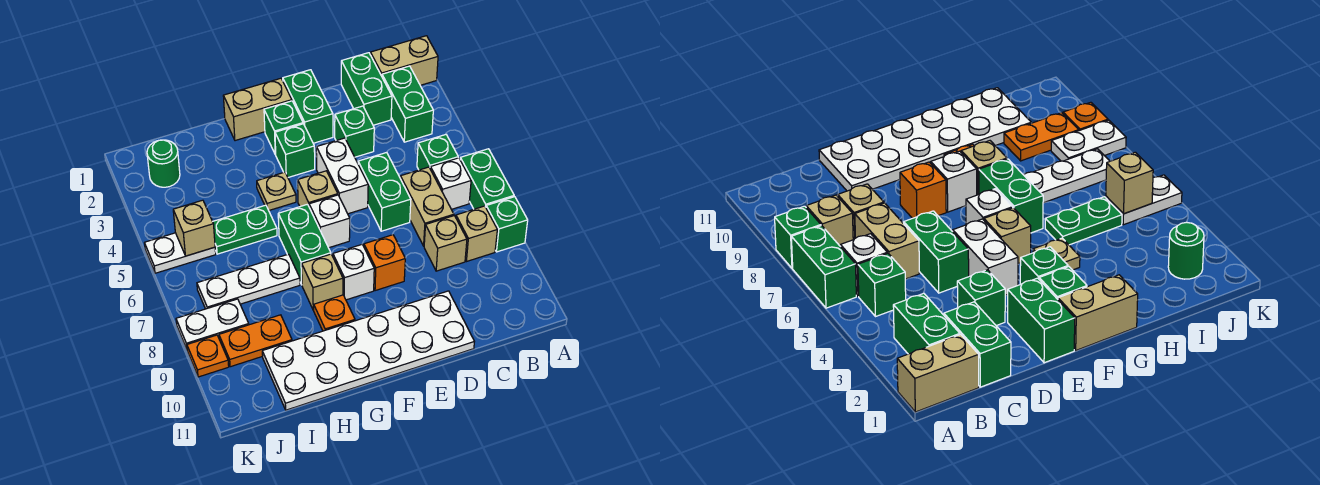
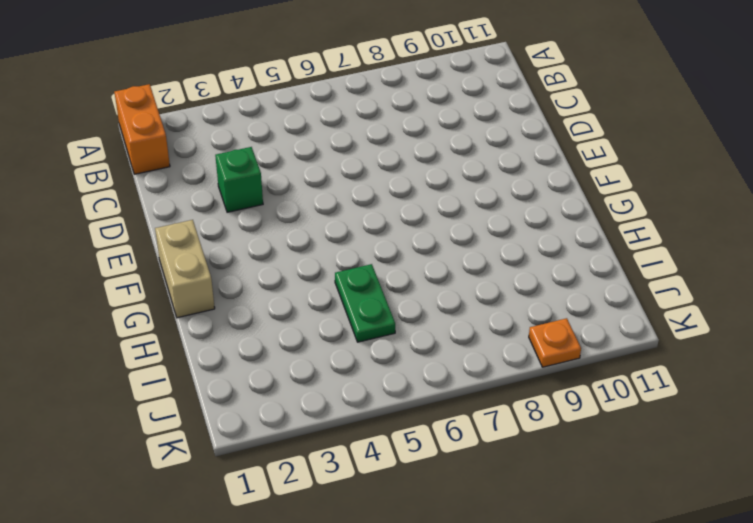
orange brick A1:B1 level 1 -> tan brick A1:B1 level 1
none -> green brick A6:A7 level 1
none -> green brick A8 level 1
none -> green brick B2:B3 level 1
none -> green brick B5 level 1

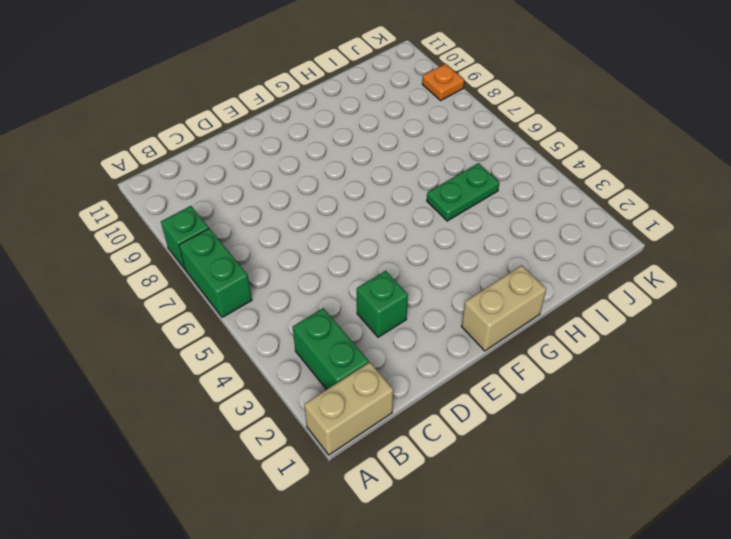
none -> green brick B5 level 1
none -> white brick B6 level 1
none -> tan brick B8 level 1
none -> green brick C1:C2 level 1

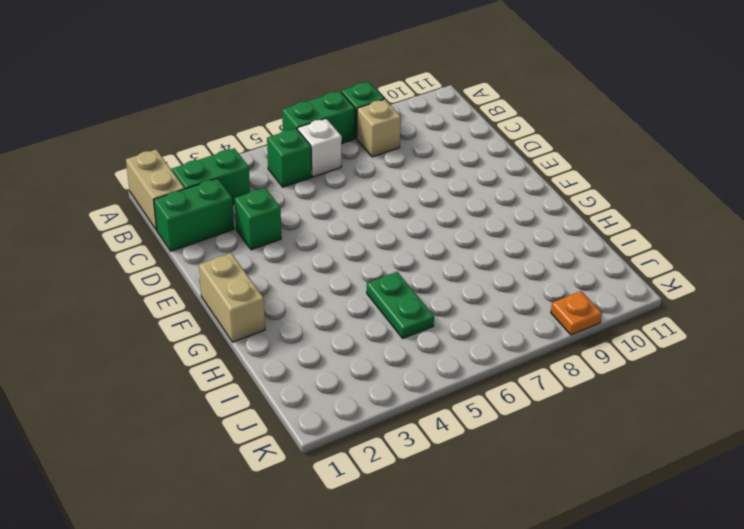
none -> tan brick C6:C7 level 1
none -> tan brick C8 level 1
none -> green brick D5:D6 level 1
none -> white plate D10:I11 level 1

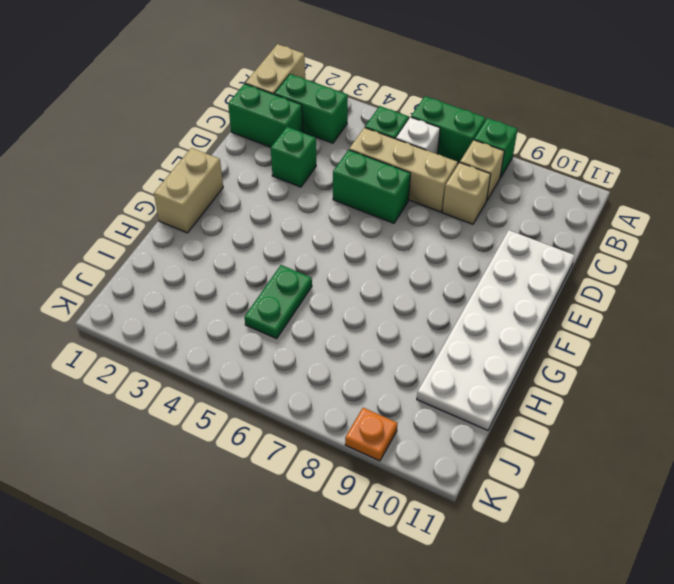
tan brick C5:C7 level 1 -> tan brick C6:C7 level 1
none -> green brick E1:E2 level 1
none -> white brick E4:E5 level 1
none -> orange brick E8 level 1
none -> green brick F2 level 1

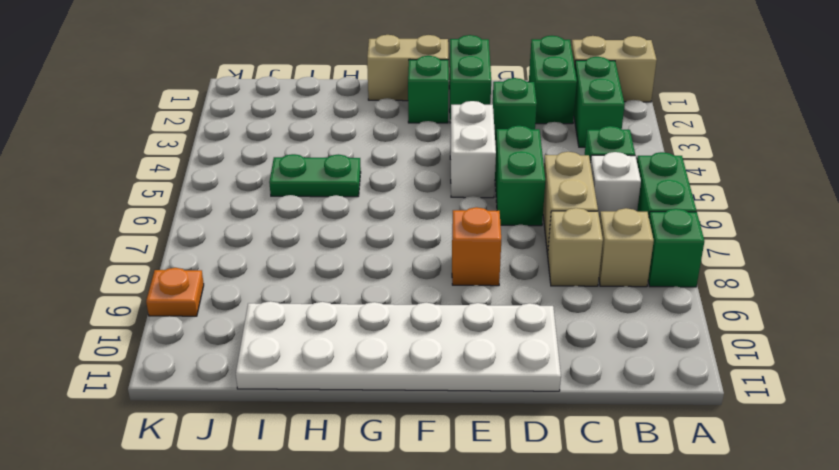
none -> green brick F3 level 1
none -> tan brick F5 level 1
none -> white brick F6 level 1
none -> white brick F8 level 1

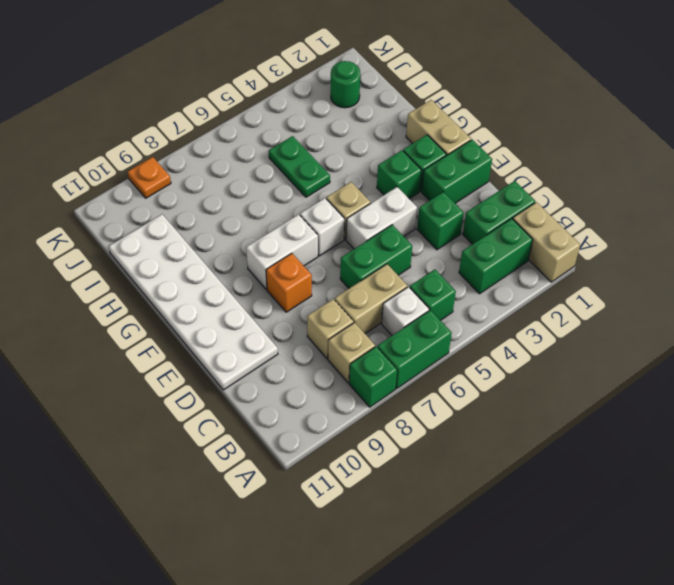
white brick F7:F8 level 1 -> white brick F8 level 1
none -> tan plate G4 level 1
none -> green brick G6:G7 level 1
none -> tan brick G8 level 1
none -> orange plate G9 level 1

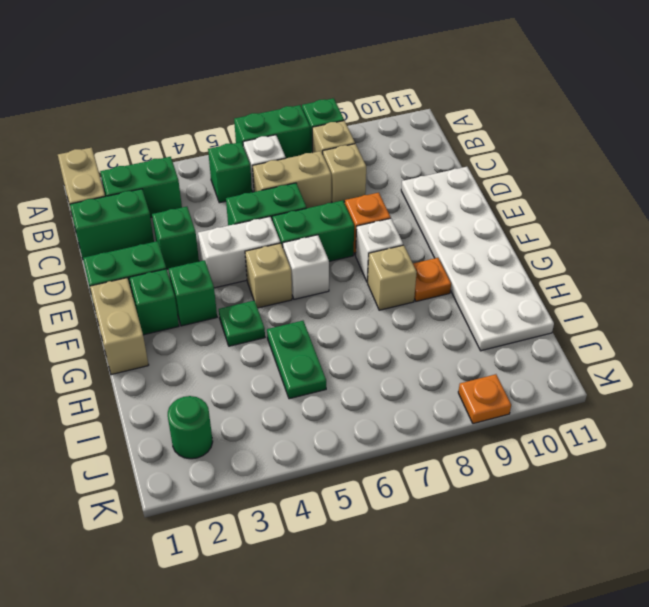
green brick E6:E7 level 1 -> green brick G6:G7 level 1
green plate G4 level 1 -> tan plate G4 level 1
none -> white plate H7:J7 level 1
none -> orange plate I9:J9 level 1
none -> white plate J5:K5 level 1
none -> white plate J8:K8 level 1

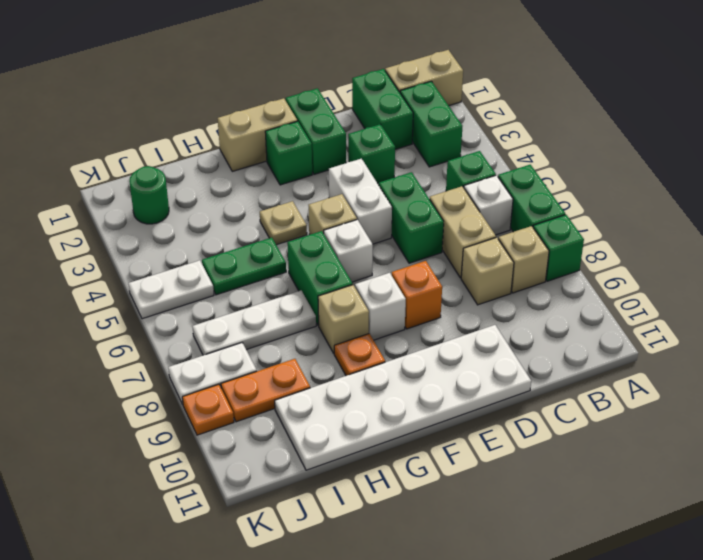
none -> green brick F3 level 1
none -> tan brick J5 level 2

